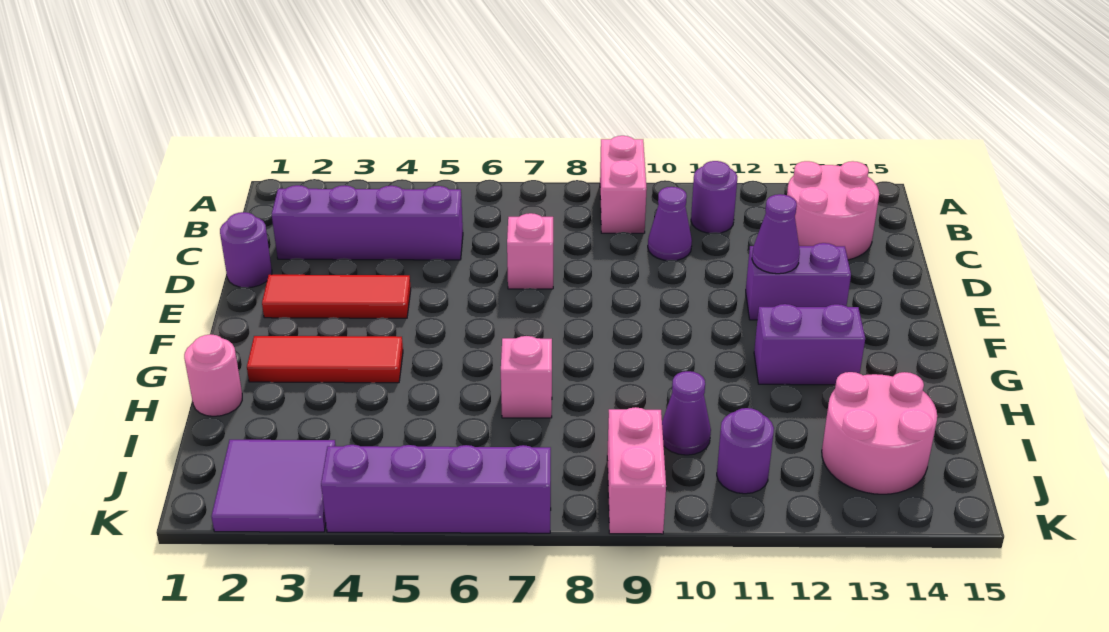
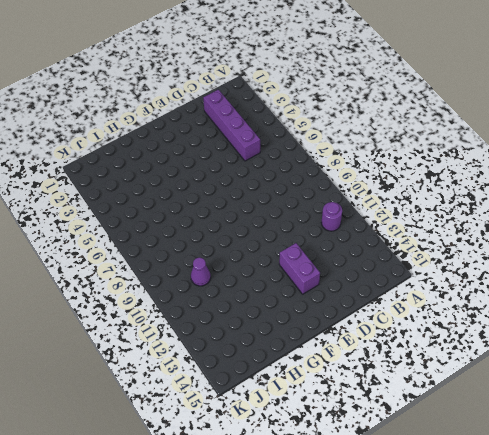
none -> pink brick A9:B9 level 1
none -> pink round brick B13:C14 level 1
none -> purple cone C10 level 1

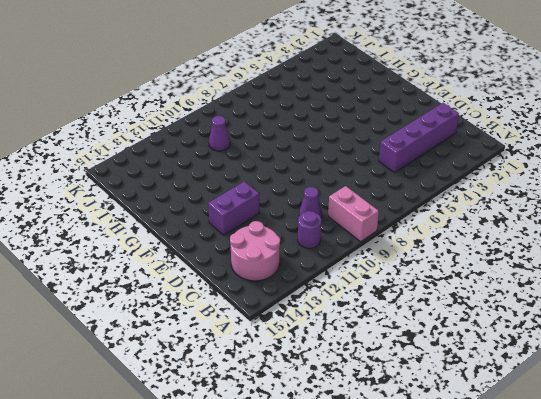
none -> purple round brick D1 level 1
none -> pink brick D7 level 1
none -> red tile E2:E4 level 1

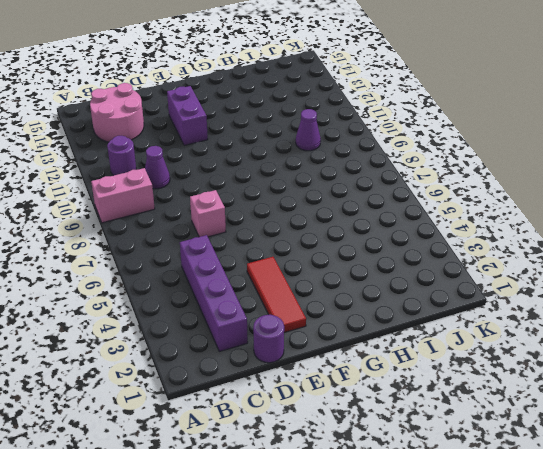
none -> red tile G2:G4 level 1
none -> purple brick G12:G13 level 1
none -> pink round brick H1 level 1

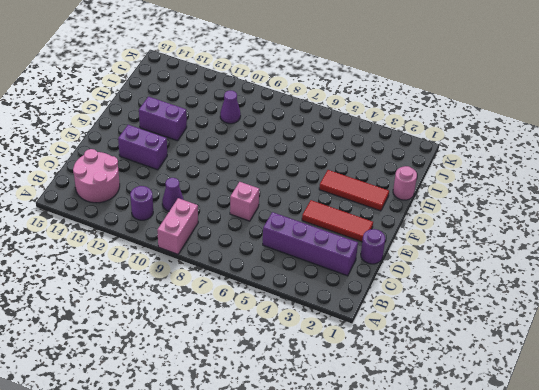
none -> pink brick H7 level 1
none -> pink round brick I13:J14 level 1
none -> purple tile J2:K3 level 1

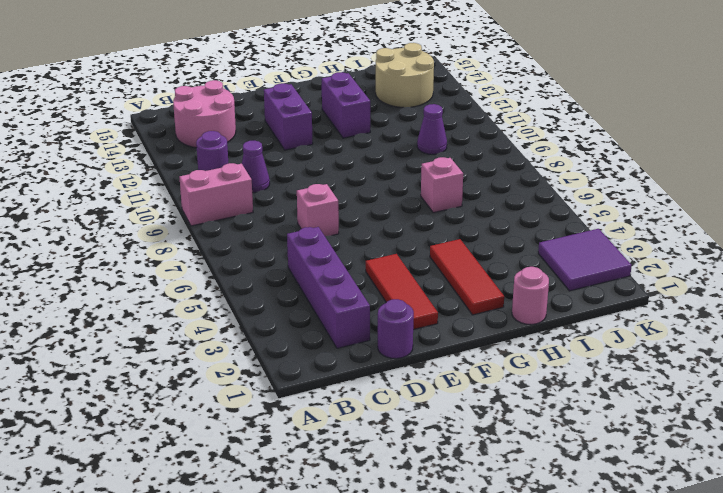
tan round brick I13:J14 level 1 -> pink round brick I13:J14 level 1
none -> pink brick J9:K9 level 1
none -> purple round brick J11 level 1
none -> purple brick K4:K7 level 1

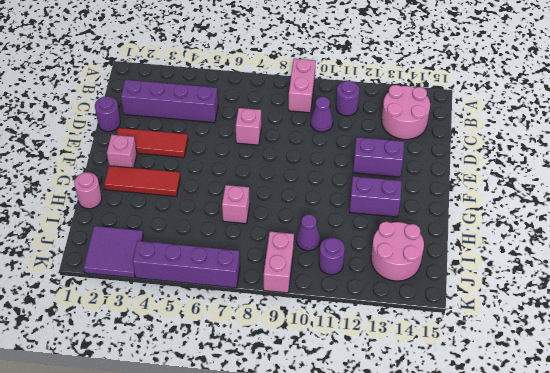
pink brick F2 level 1 -> none
none -> purple cone E12 level 2

